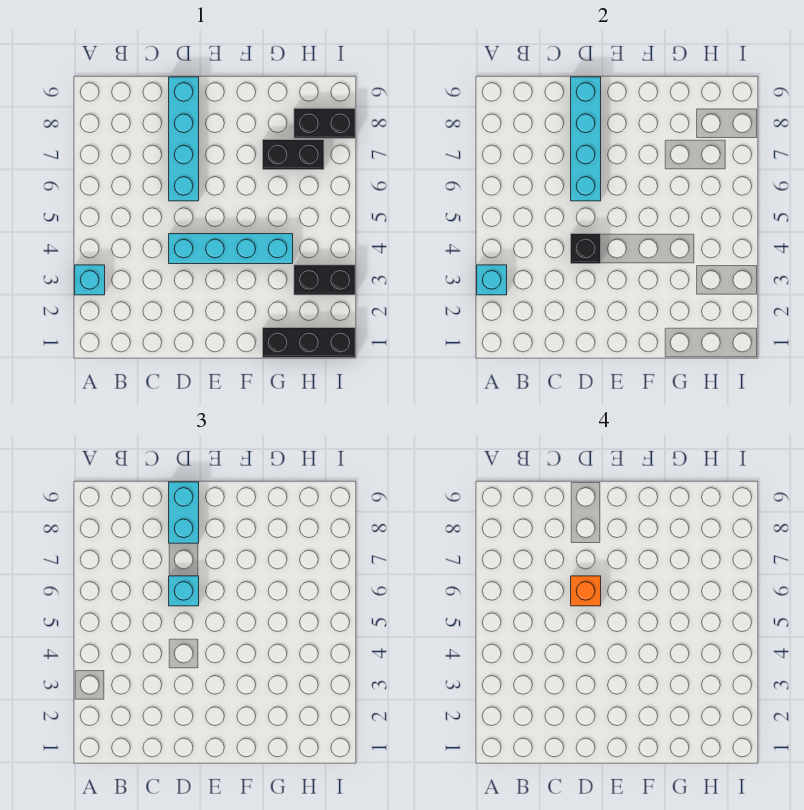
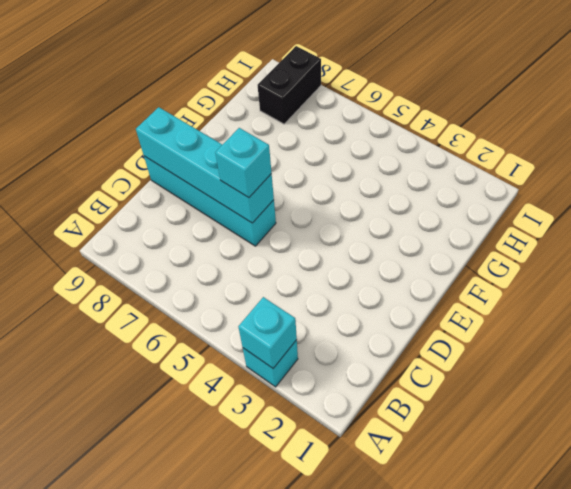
none -> cyan brick D4:G4 level 1
none -> black brick G1:I1 level 1
none -> black brick G7:H7 level 1

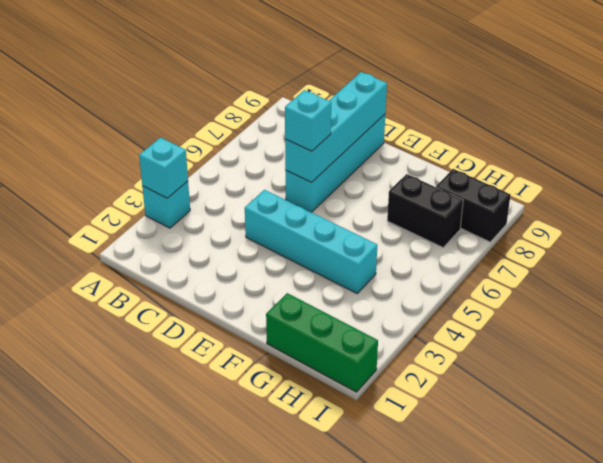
green brick G1:I1 level 1 -> black brick G1:I1 level 1
none -> black brick H3:I3 level 1
none -> black brick D4 level 2
none -> cyan brick D8:D9 level 3

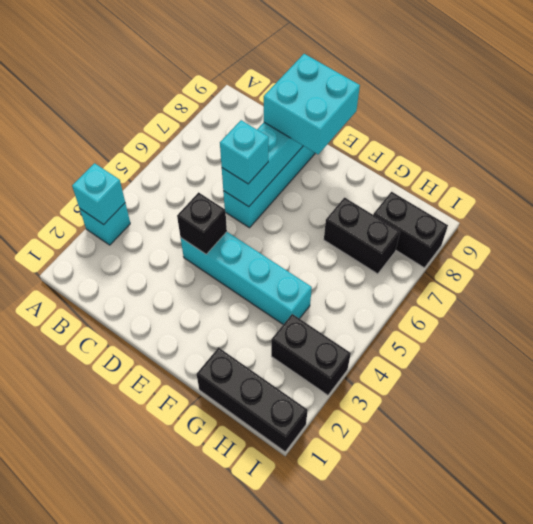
cyan brick D8:E9 level 3 -> cyan brick D8:D9 level 3
none -> orange brick D6 level 4

